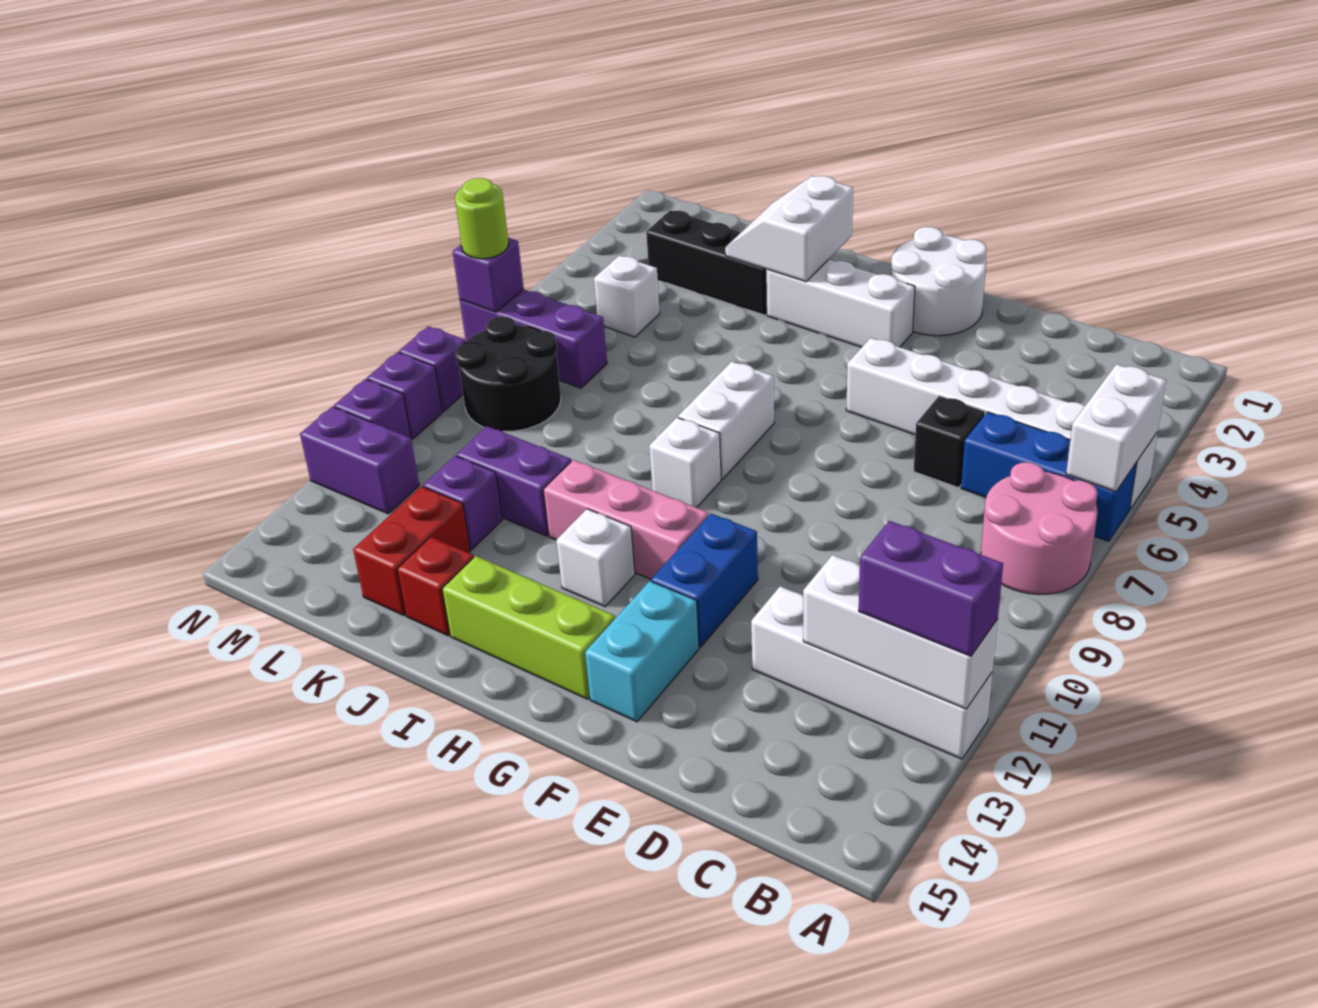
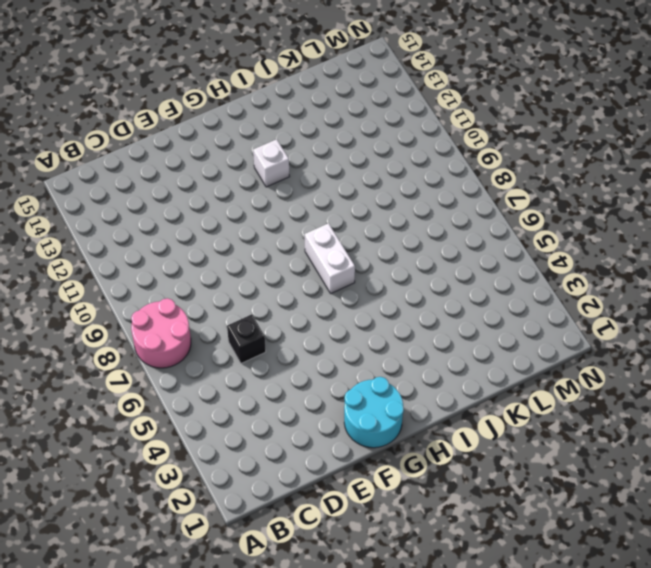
cyan round brick F1:G2 level 1 -> white round brick F1:G2 level 1
none -> white brick A5:F5 level 1
none -> blue brick A6:C6 level 1
none -> white brick A12:D12 level 1
none -> blue brick F11:F12 level 1

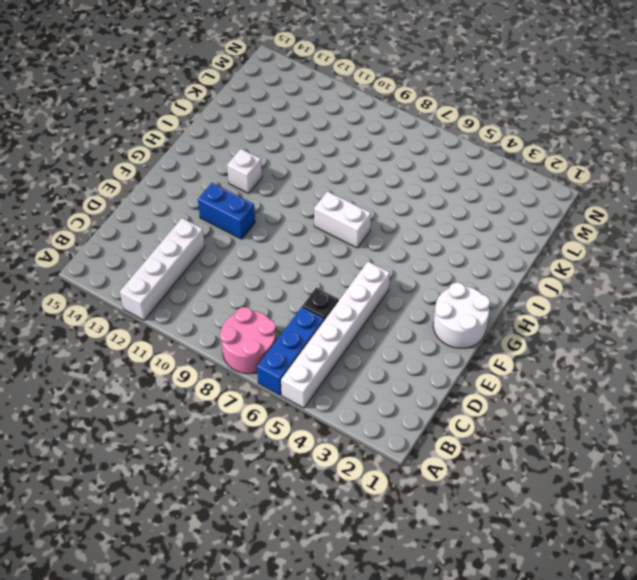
none -> cyan brick F13:F14 level 1
none -> white brick G3:I3 level 1
none -> pink brick G11:I11 level 1
none -> lime brick G14:I14 level 1

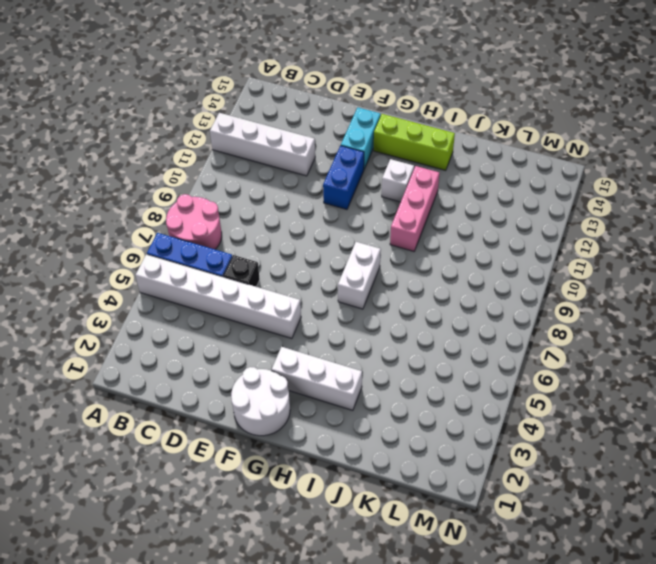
pink brick I10:I12 level 1 -> pink brick G11:I11 level 1
none -> white brick H9 level 1
none -> black brick J3:L3 level 1
none -> purple brick J11:K11 level 1
none -> red brick J14 level 1

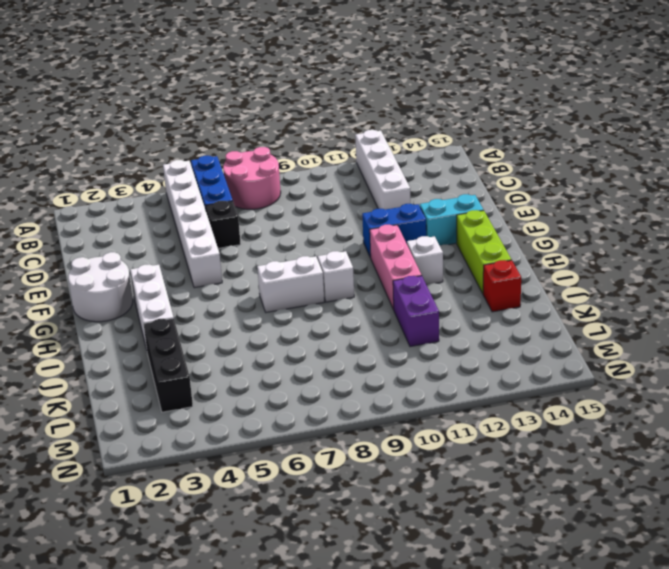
none -> purple brick K12 level 1
none -> red brick K13:K14 level 1
none -> white brick L5 level 1
none -> purple brick L7:N7 level 1

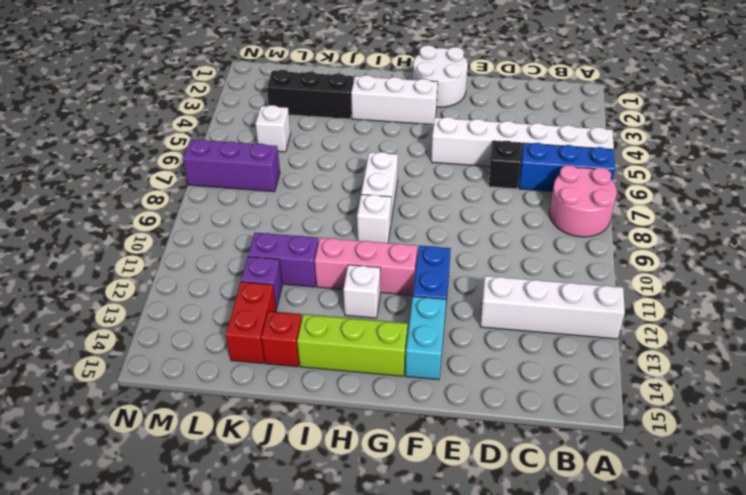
none -> black round brick L8:M9 level 1
none -> purple brick M12:N12 level 1
none -> purple brick N9 level 1
none -> purple brick N10 level 1

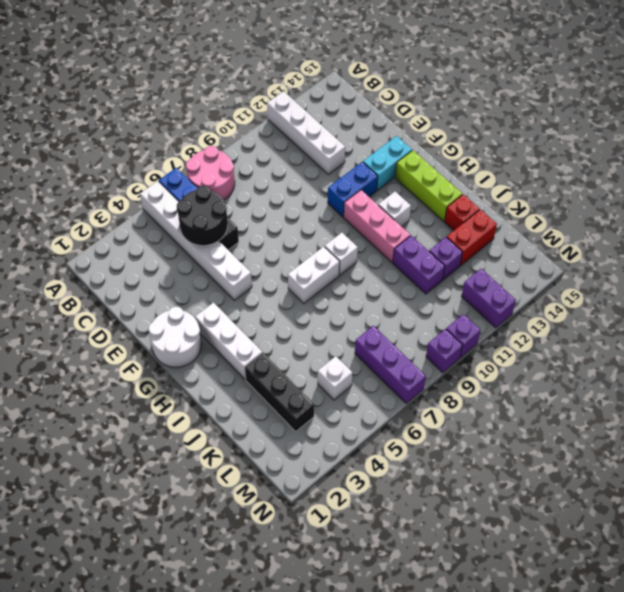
black round brick C5:D6 level 2 -> black round brick L8:M9 level 1
none -> purple brick N11 level 1
none -> white brick A5:A6 level 2
none -> white brick A12:C12 level 2
none -> white slope I2:J3 level 2 top I

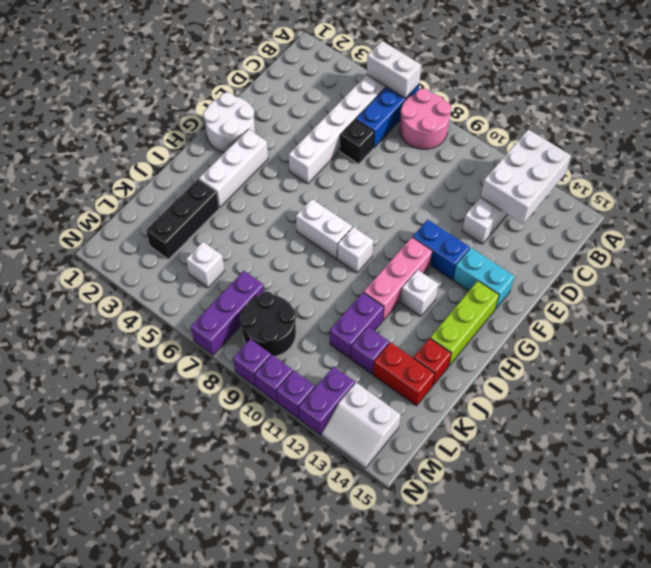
white brick A12:C13 level 2 -> white brick A12:C12 level 2
white slope M13:N14 level 1 top M -> white slope I2:J3 level 2 top I
none -> purple brick N7 level 2
none -> purple brick A12:B12 level 3
none -> lime round brick N7 level 3

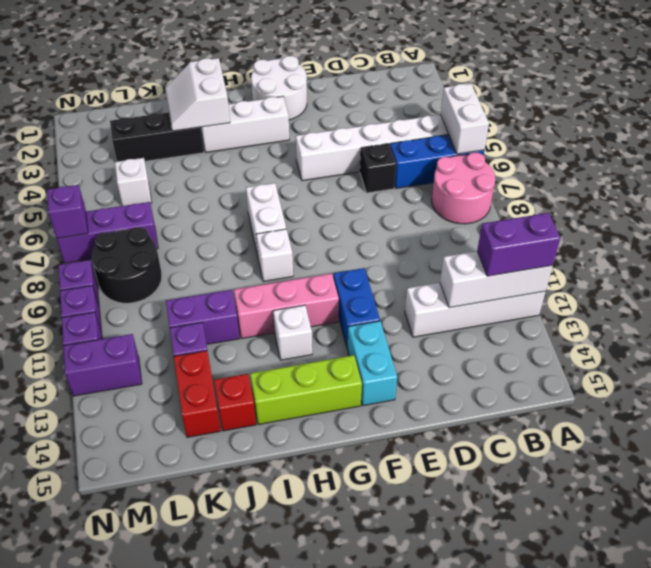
none -> lime round brick N7 level 3

